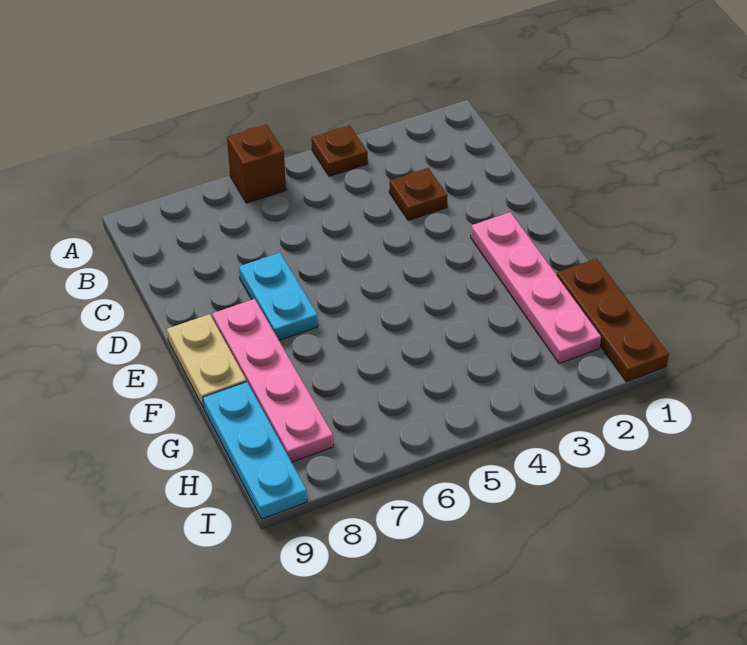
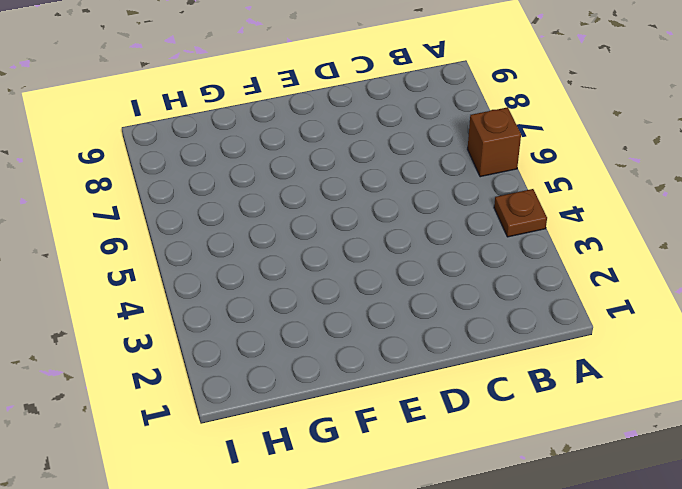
none -> brown plate C3 level 1
none -> cyan plate D7:E7 level 1

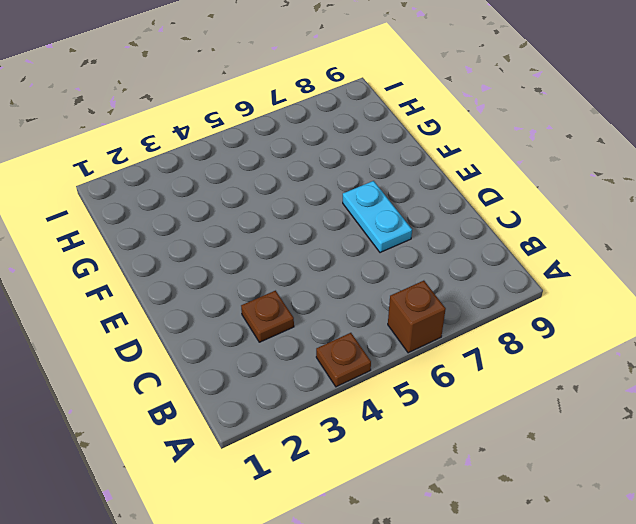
none -> pink plate E2:H2 level 1
none -> pink plate E8:H8 level 1

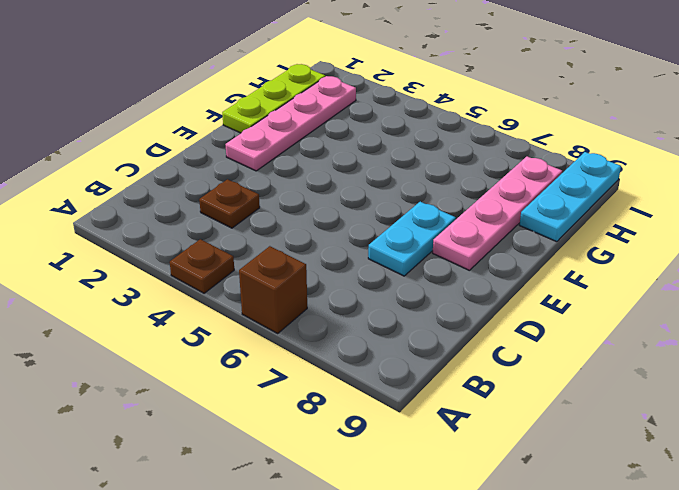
lime plate F1:H1 level 1 -> brown plate G1:I1 level 1
none -> tan plate E9:F9 level 1

